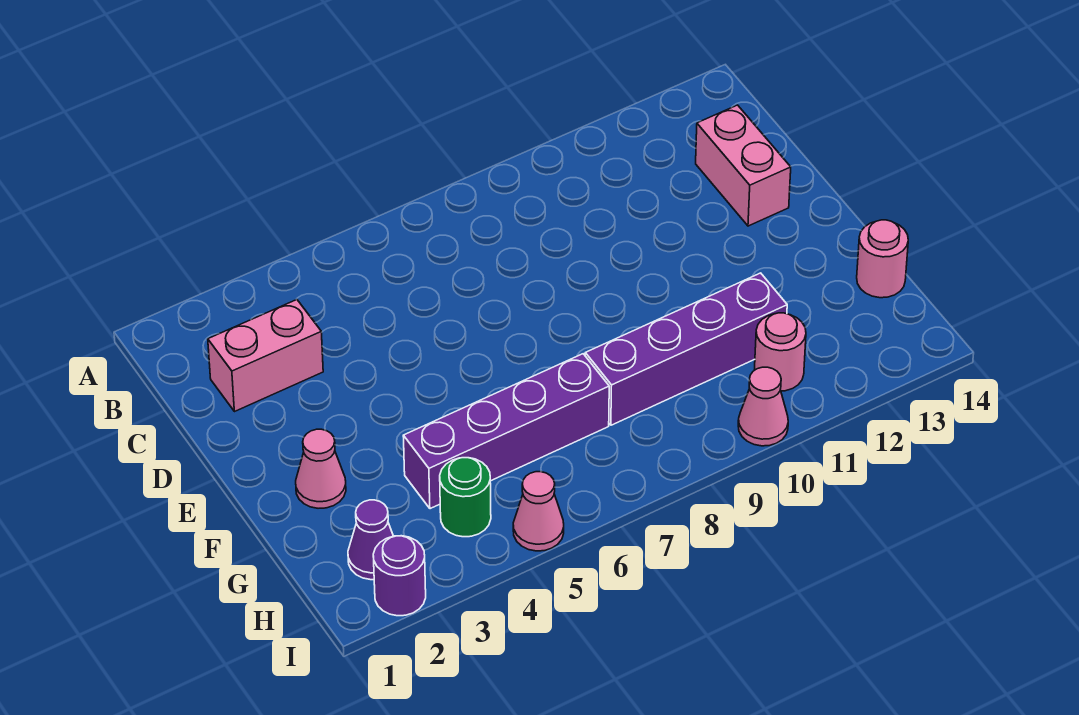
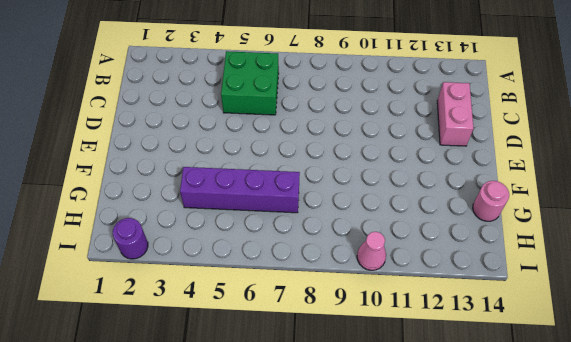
green brick B5:C6 level 1 -> none
none -> pink brick C2:C3 level 1
none -> pink cone F2 level 1
none -> purple brick G8:G11 level 1

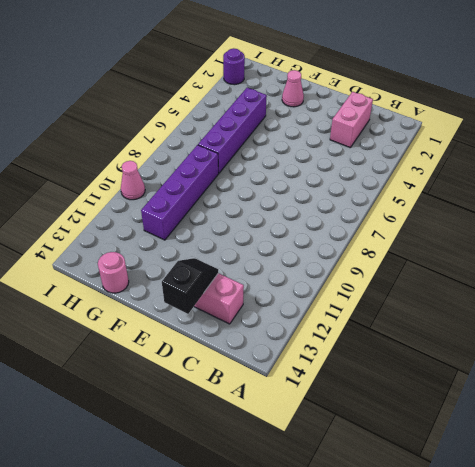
black slope D13:D14 level 2 top 14 -> none
none -> purple cone H2 level 1
none -> green round brick H4 level 1
none -> pink round brick H11 level 1

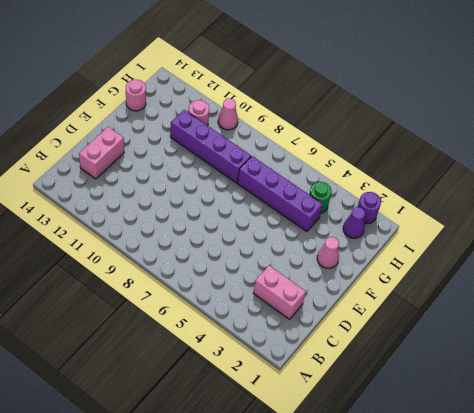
none -> pink cone I5 level 1

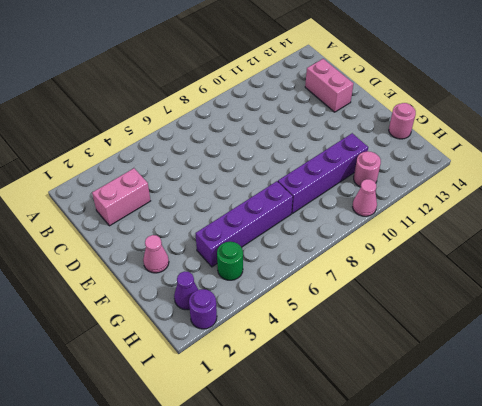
none -> pink cone I5 level 1

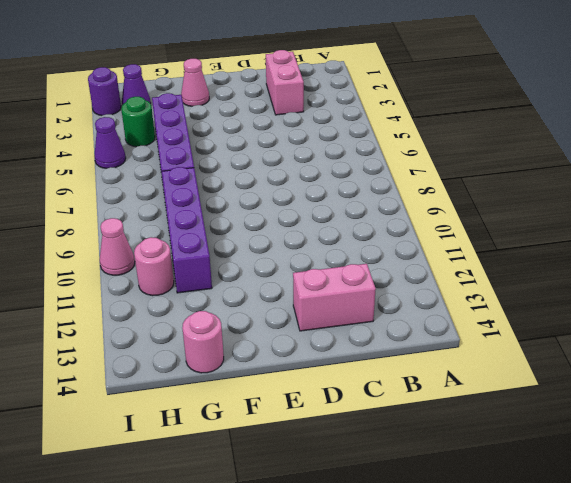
purple cone I5 level 1 -> pink cone I5 level 1

